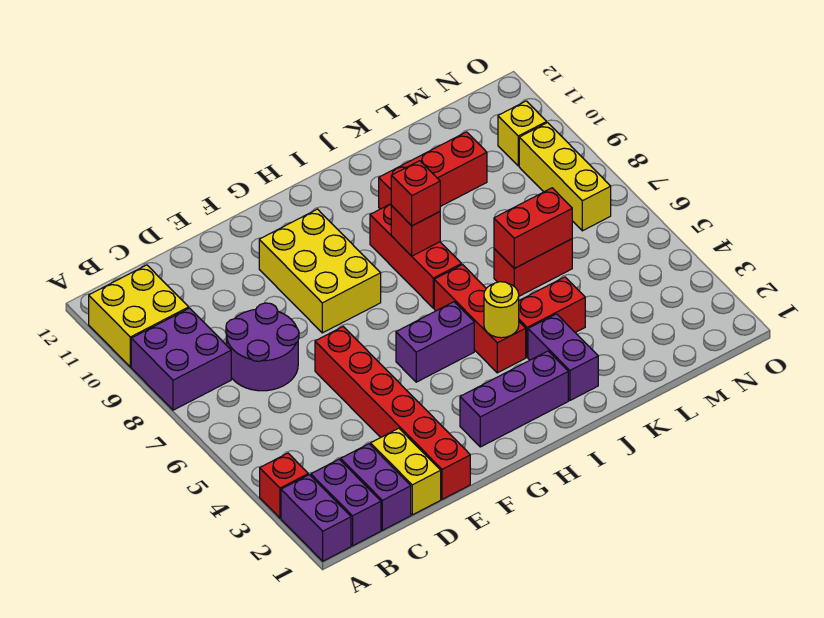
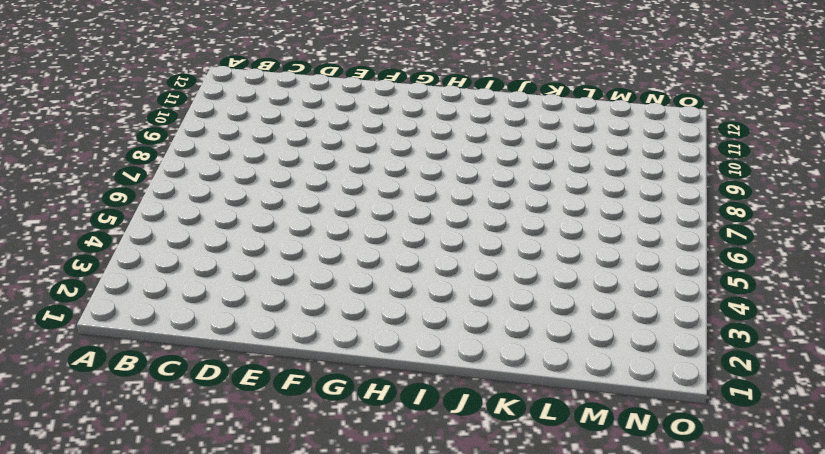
none -> purple brick A1:A2 level 1
none -> red brick A3 level 1
none -> purple brick A8:B9 level 1

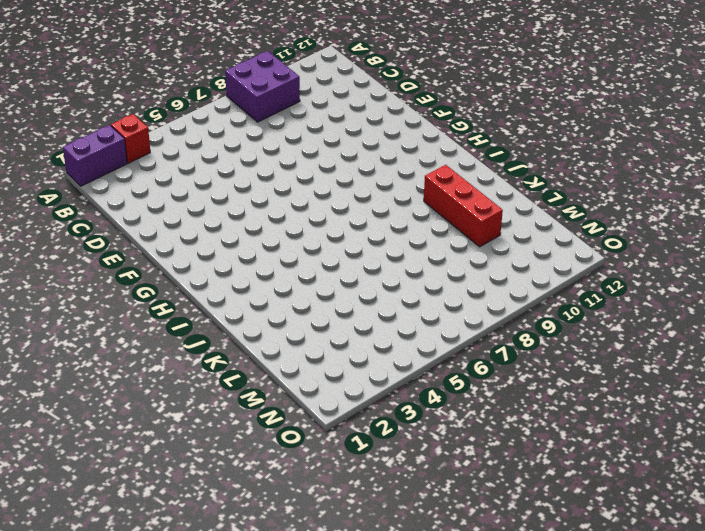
none -> yellow brick A10:B11 level 1
none -> purple brick B1:B2 level 1
none -> purple brick C1:C2 level 1

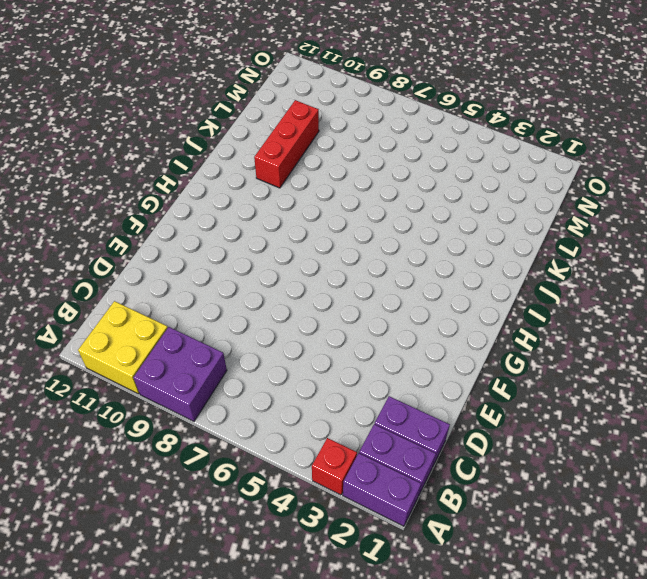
none -> purple round brick C7:D8 level 1
none -> yellow brick D1:D2 level 1
none -> red brick E1:E6 level 1

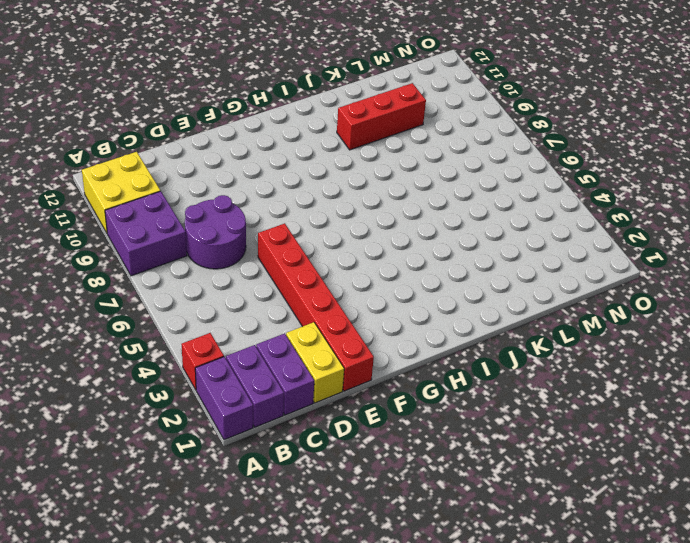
none -> yellow brick F8:G10 level 1
none -> purple brick G2:I2 level 1
none -> purple brick G5:H5 level 1

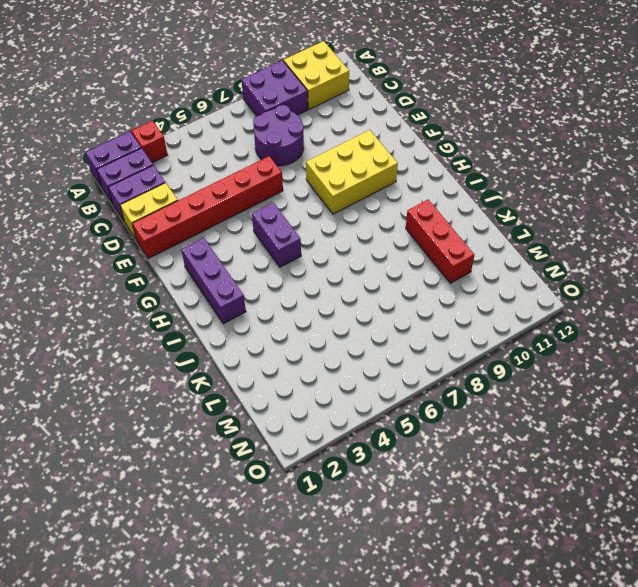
none -> red brick I4:I6 level 1
none -> red brick I7:I9 level 1
none -> purple brick J2:J3 level 1

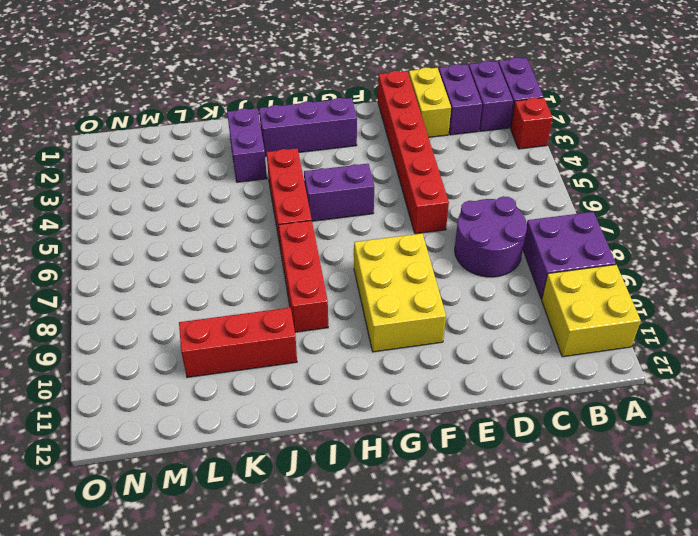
none -> red brick J4:K4 level 1
none -> red brick K6:L6 level 1
none -> yellow brick N7:N9 level 1

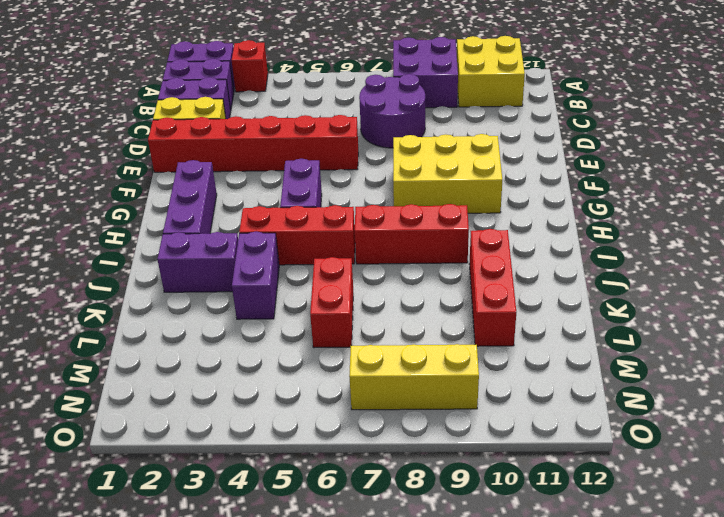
purple brick J4:K4 level 1 -> red brick J4:K4 level 1
none -> yellow brick N10 level 1
none -> yellow round brick I4 level 2
none -> red brick I8 level 2

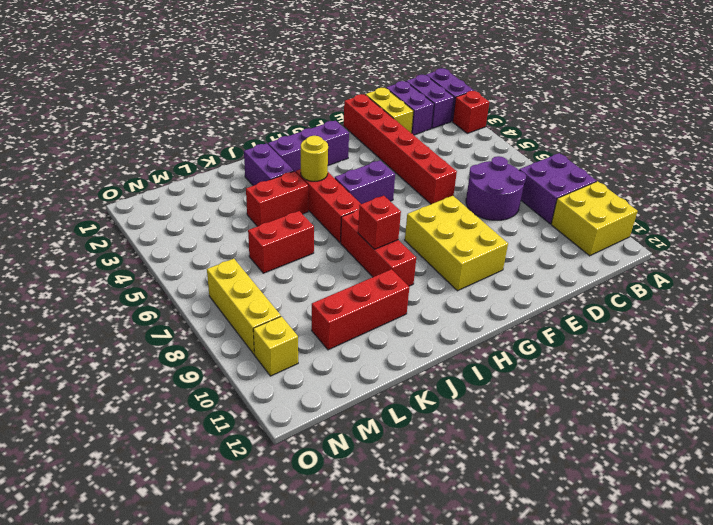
none -> red brick K6:L6 level 2
none -> red brick I8 level 3

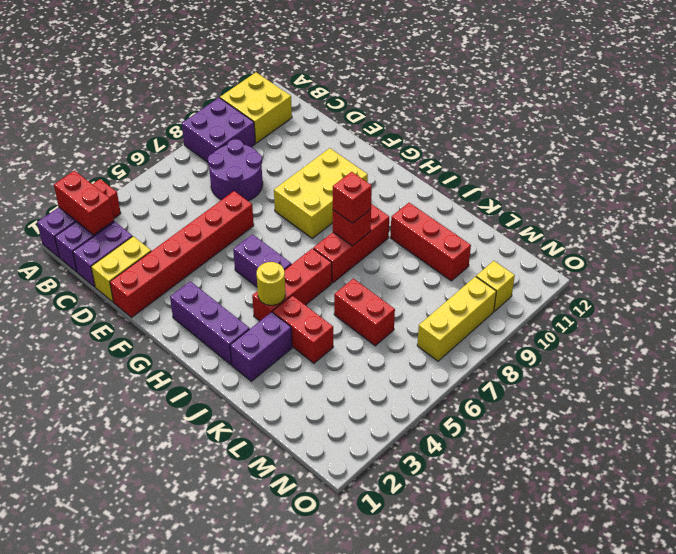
red brick A2:B2 level 2 -> red brick K6:L6 level 2

